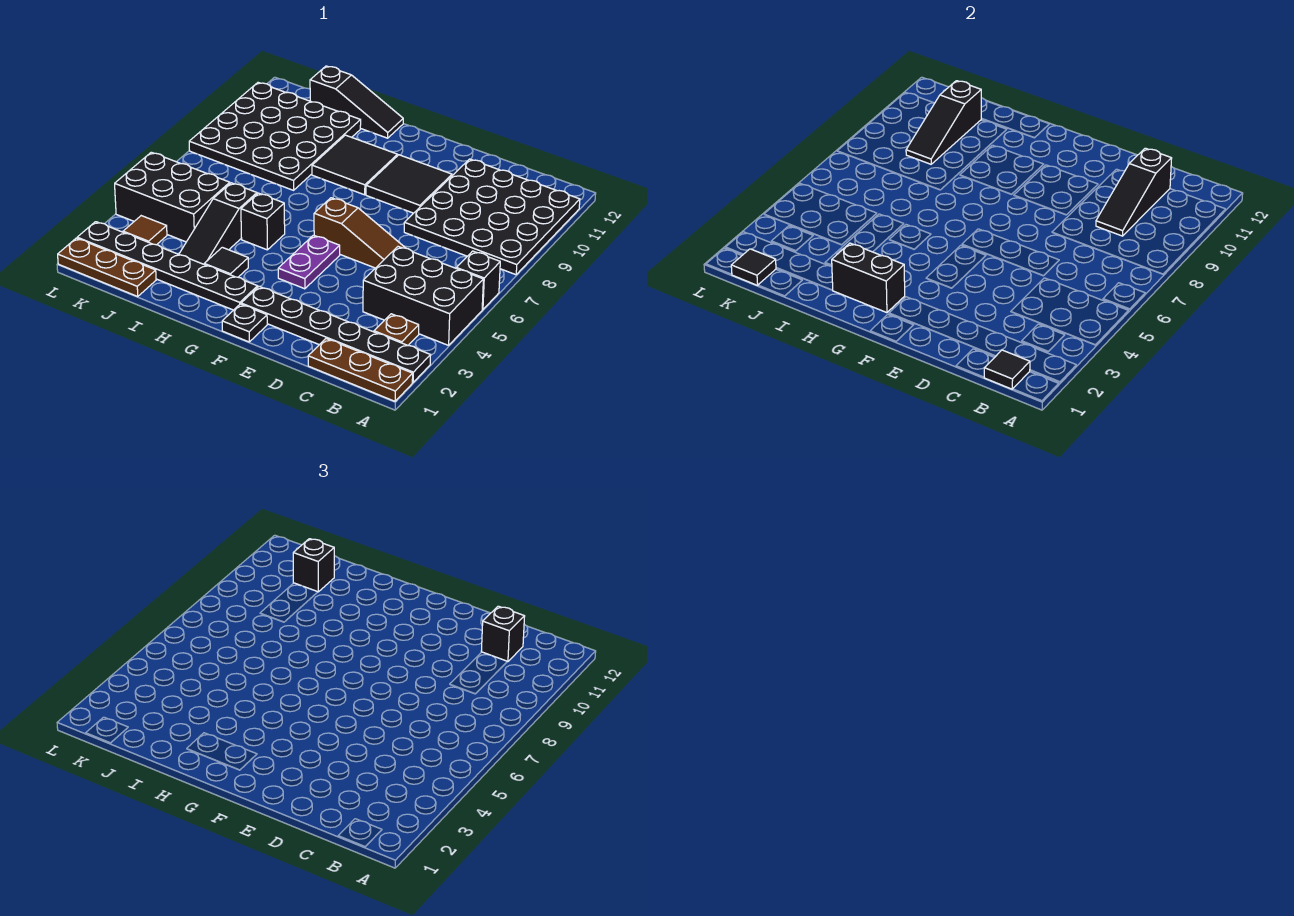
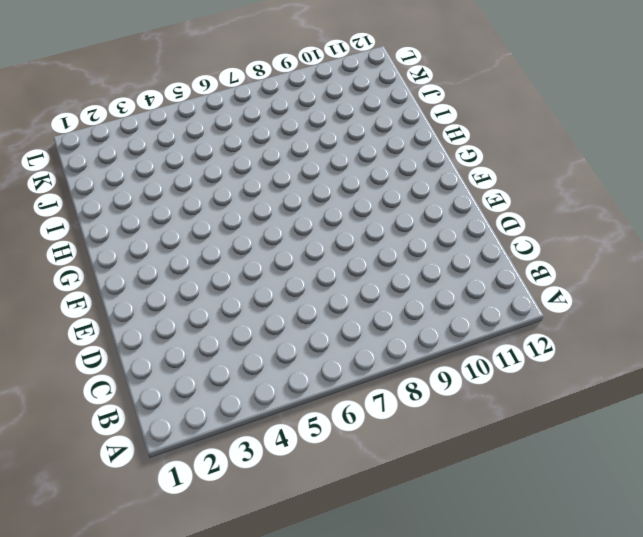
none -> brown plate A1:C1 level 1
none -> black plate A2:F2 level 1
none -> black brick A4:C5 level 1

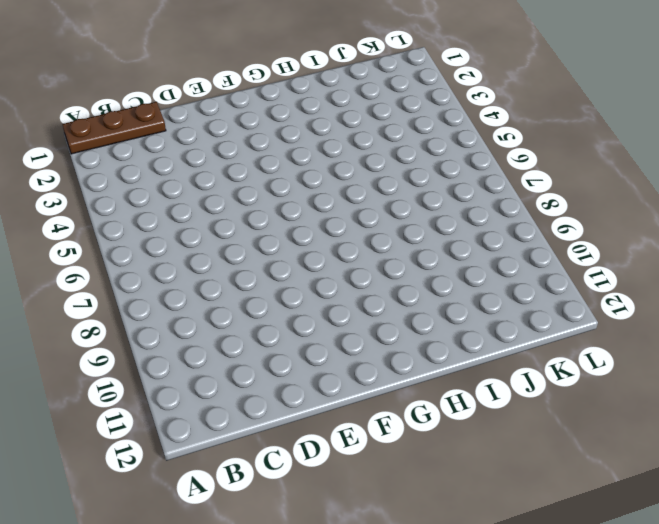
none -> black plate A2:F2 level 1
none -> black brick A4:C5 level 1
none -> black brick A6 level 1

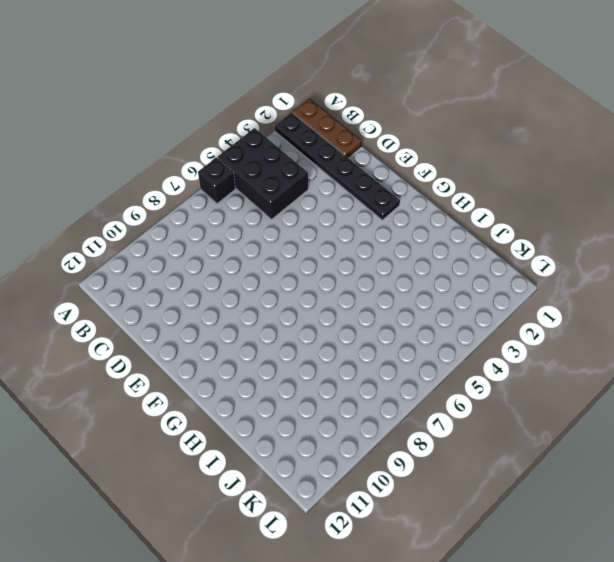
none -> black plate A8:D11 level 1
none -> brown plate B3 level 1
none -> brown slope D6:F6 level 1 top F

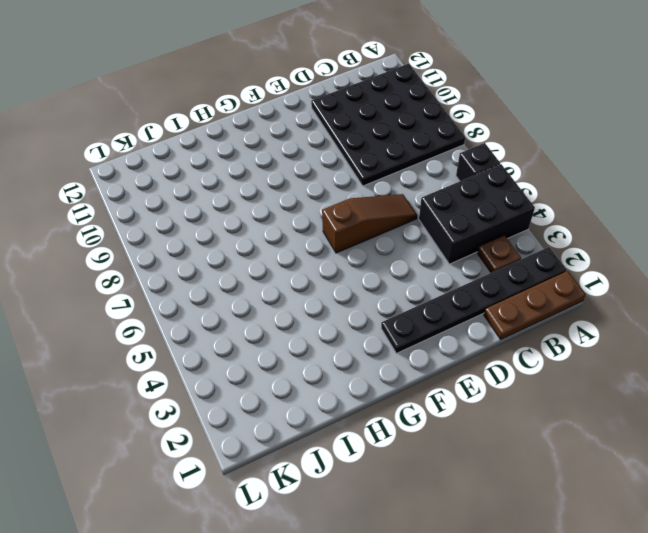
none -> black tile E9:F10 level 1
none -> black plate F1 level 1
none -> purple plate F4:F5 level 1

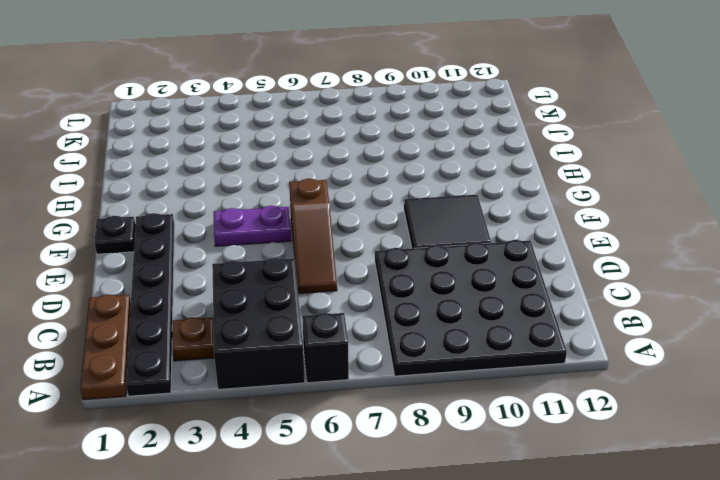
none -> black plate G2:L2 level 1
none -> black tile G9:H10 level 1
none -> black tile H3 level 1

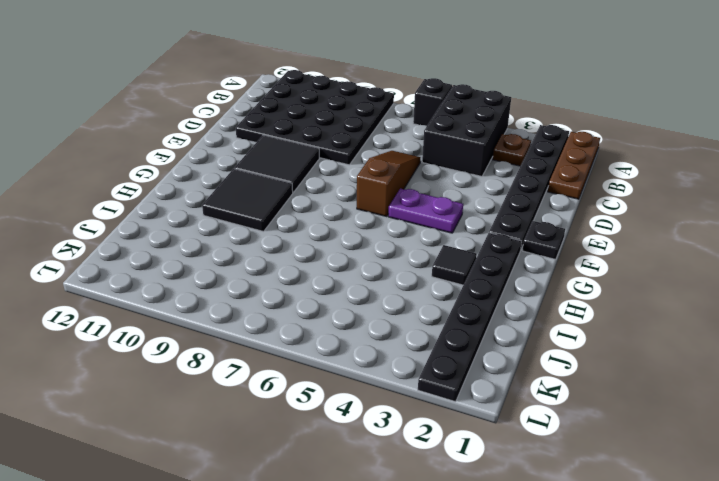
none -> black brick H5 level 1
none -> black slope H12:J12 level 1 top J
none -> black slope I3:I5 level 1 top 5

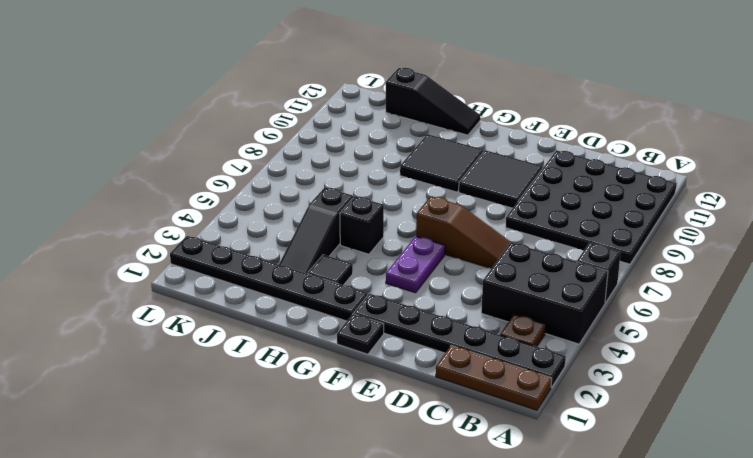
none -> black plate I8:L11 level 1
none -> brown plate J1:L1 level 1
none -> black brick J4:L5 level 1

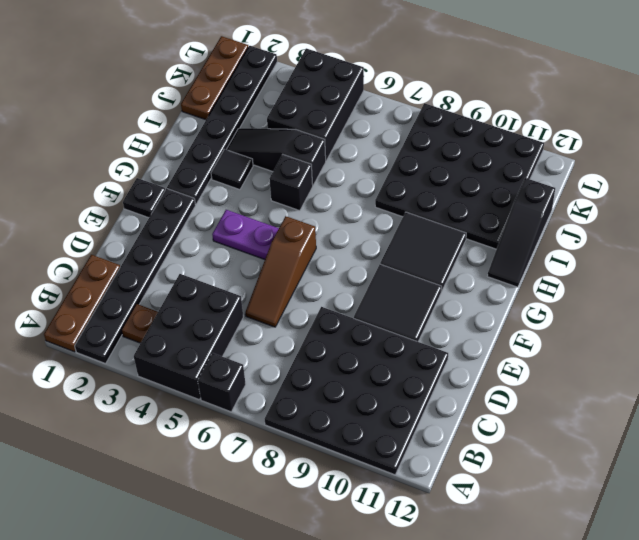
none -> brown tile K3 level 1
none -> black tile B1 level 2
none -> black slope C9:C11 level 2 top 11

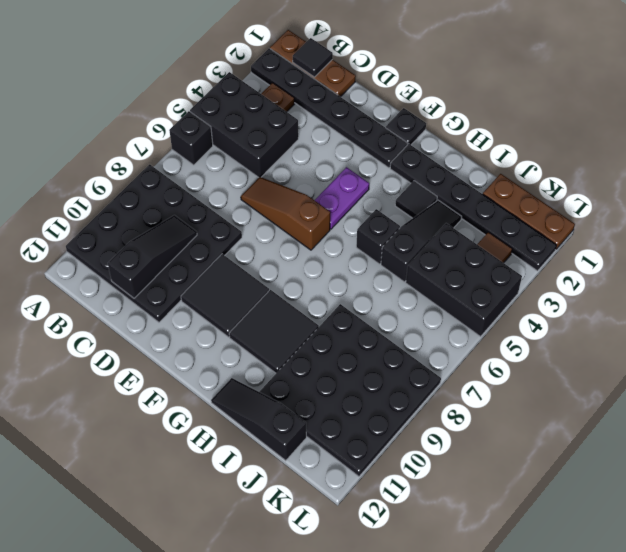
none -> black brick G2:H2 level 2
none -> black slope J9:J11 level 2 top 11
none -> black tile K1 level 2

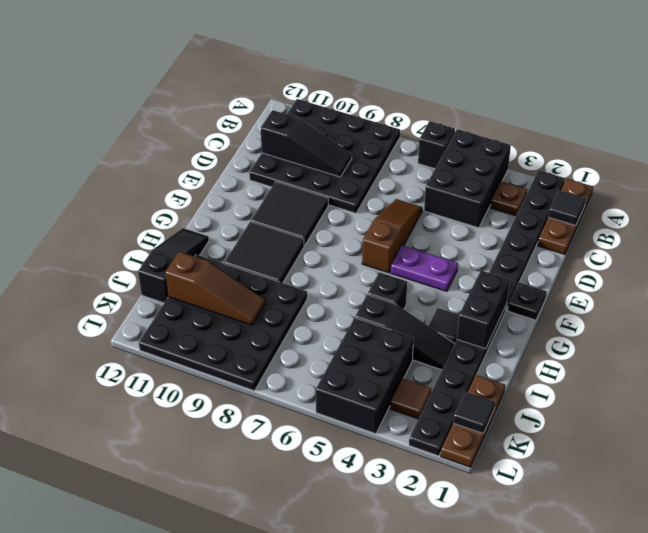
brown slope J9:J11 level 2 top 11 -> black slope J9:J11 level 2 top 11
none -> black brick C11 level 3
none -> black brick J11 level 3

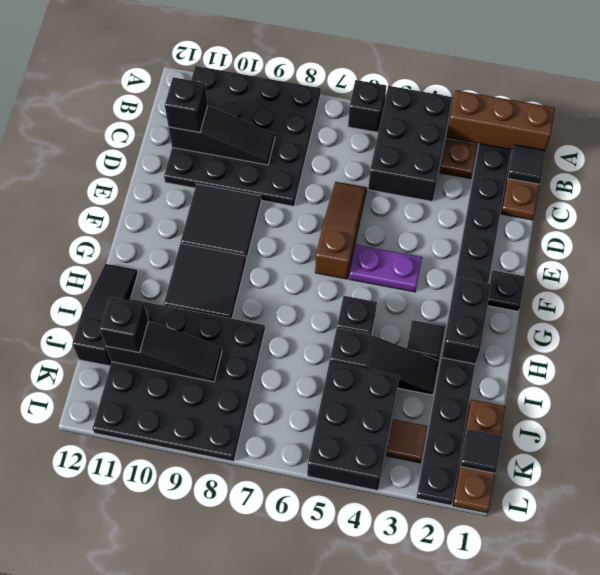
brown brick A1:A3 level 2 -> none

